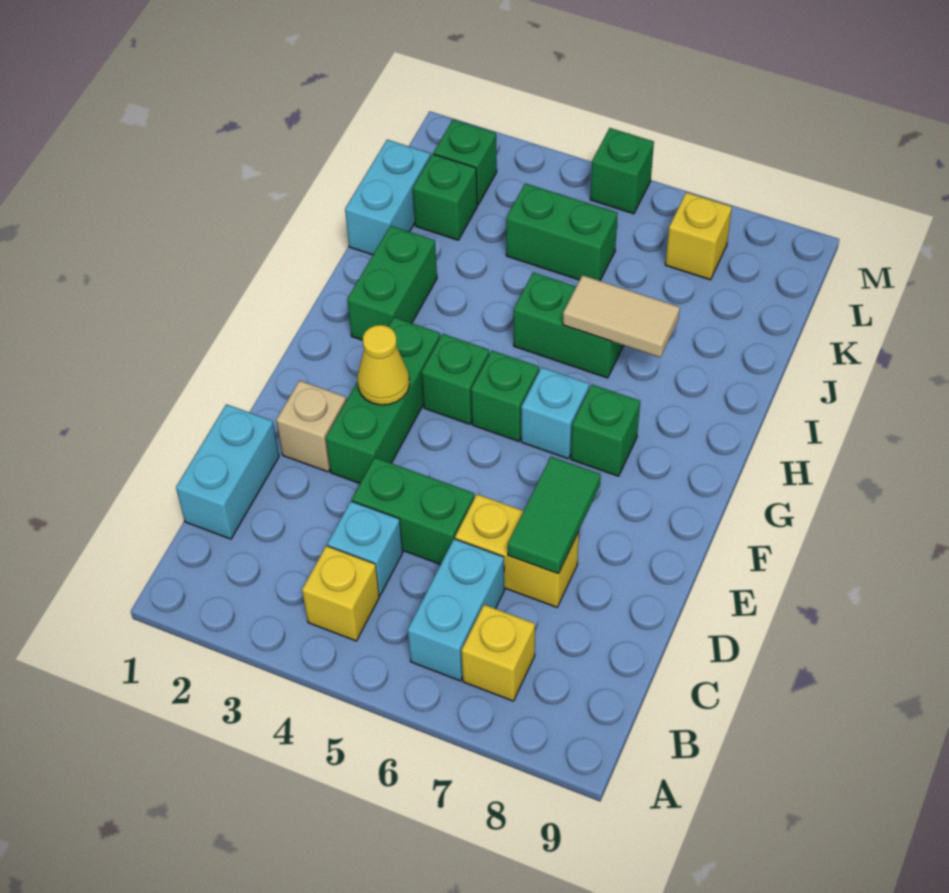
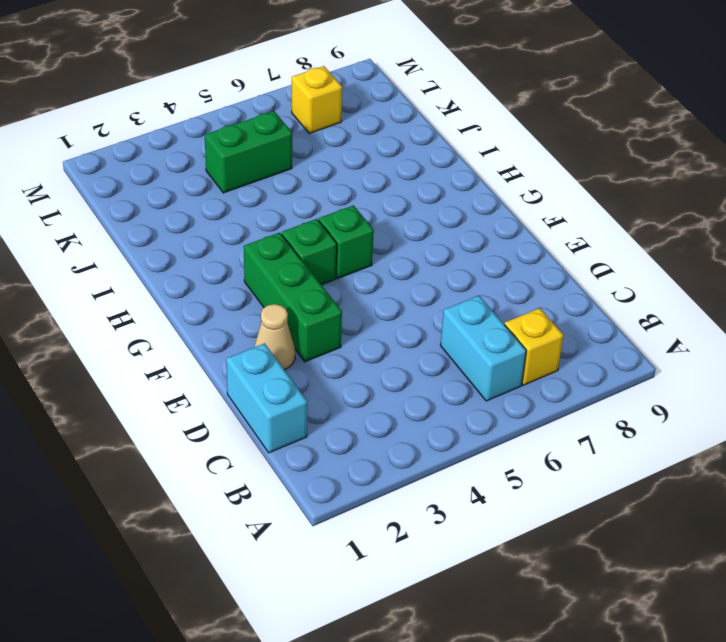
tan cone E2 level 1 -> tan brick E2 level 1
none -> yellow brick B4 level 1
none -> cyan brick C4 level 1
none -> green brick D4:D5 level 1

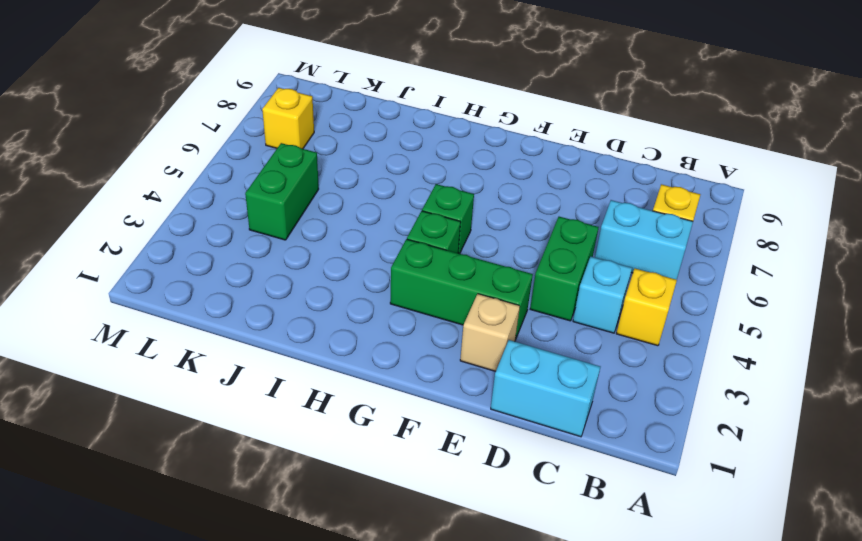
none -> yellow brick D6:D7 level 1
none -> cyan brick G6 level 1
none -> green brick G7 level 1

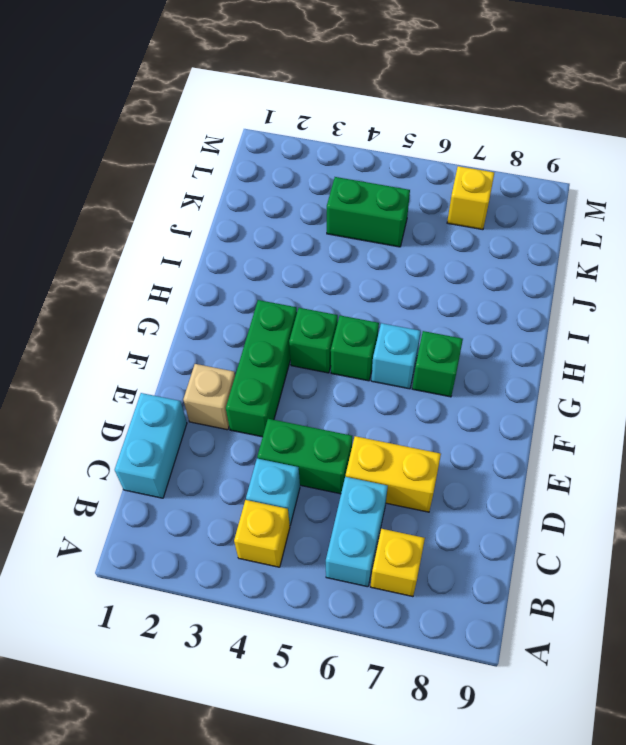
none -> green brick H2:I2 level 1
none -> green brick I5:I6 level 1
none -> cyan brick J1:K1 level 1

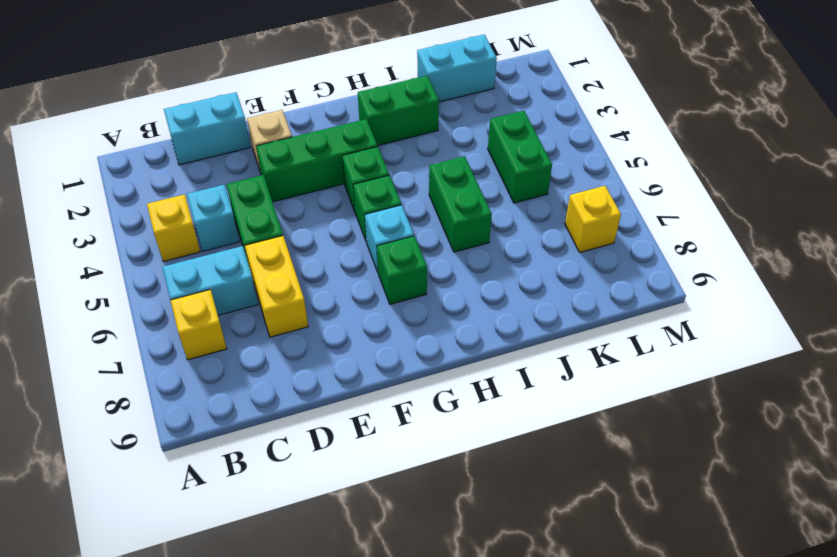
none -> green brick K2 level 1
none -> green brick L2 level 1
none -> green brick M5 level 1

